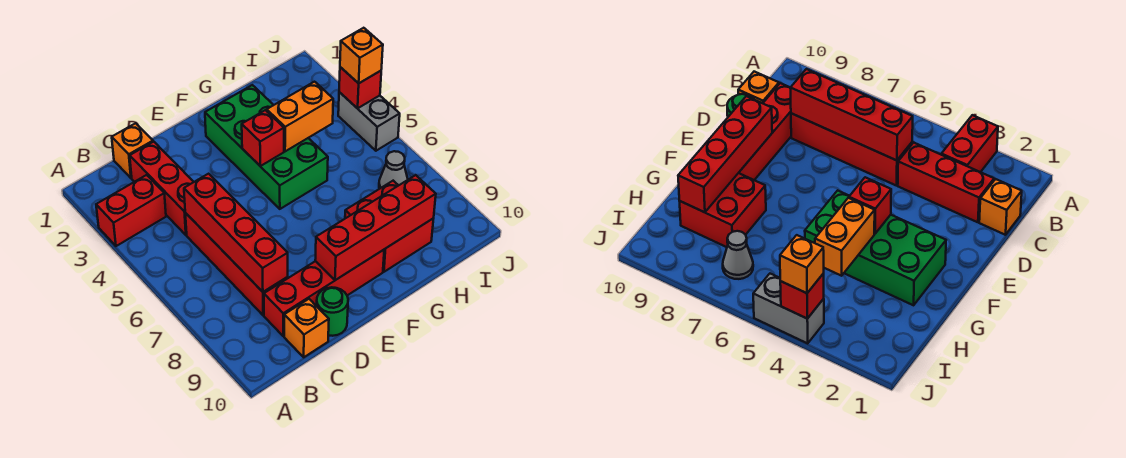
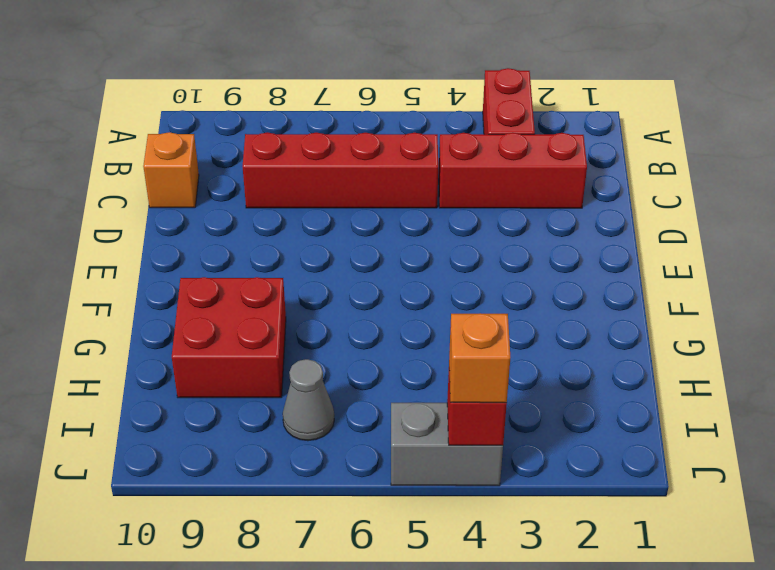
none -> orange brick C1 level 1
none -> red brick C9:F9 level 1
none -> green round brick D10 level 1

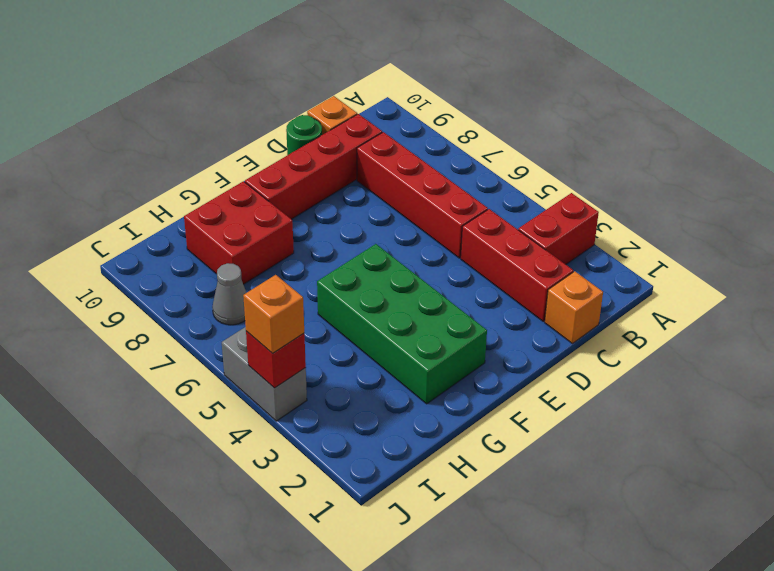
none -> red brick C5:C8 level 2
none -> red brick E9:H9 level 2
none -> red brick F4 level 2

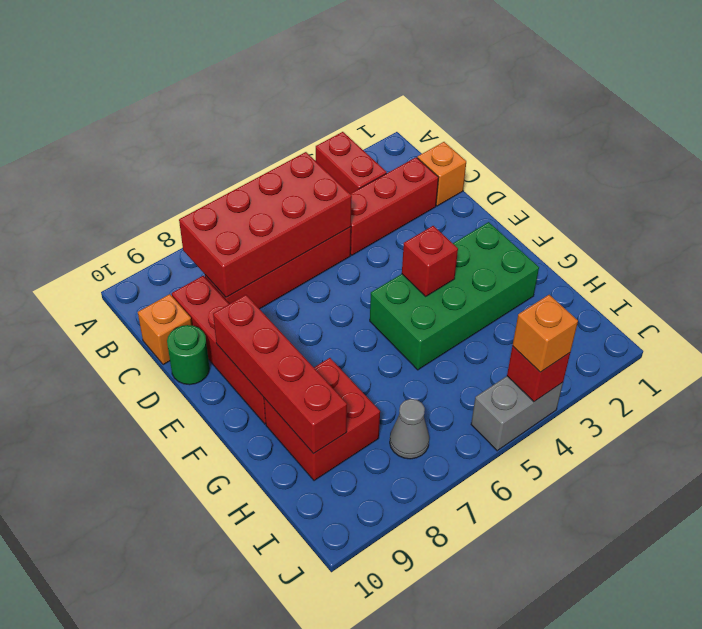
red brick B5:C8 level 2 -> red brick C5:C8 level 2
none -> orange brick G4:H4 level 2

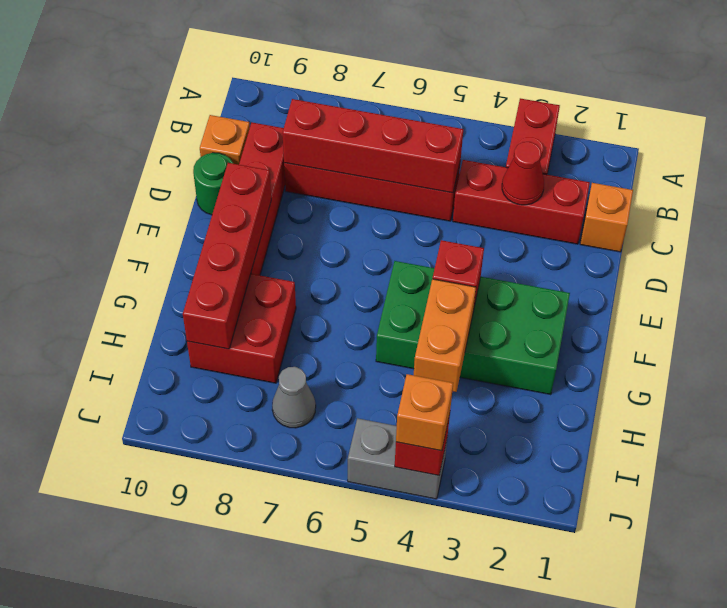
red cone C3 level 2 -> none

